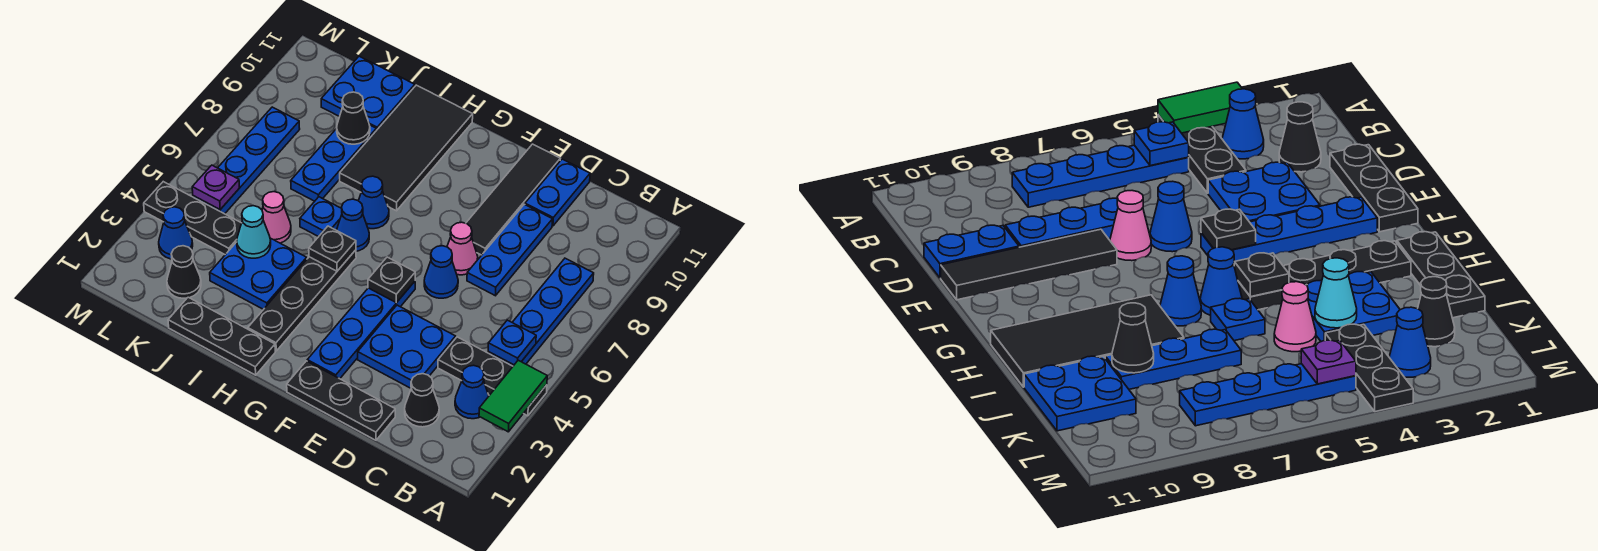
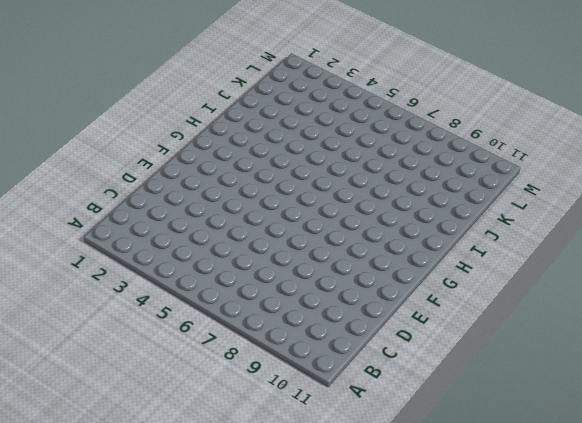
none -> black plate A4:C4 level 1
none -> blue cone B3 level 1
none -> blue plate B5:B8 level 1
none -> black cone C2 level 1

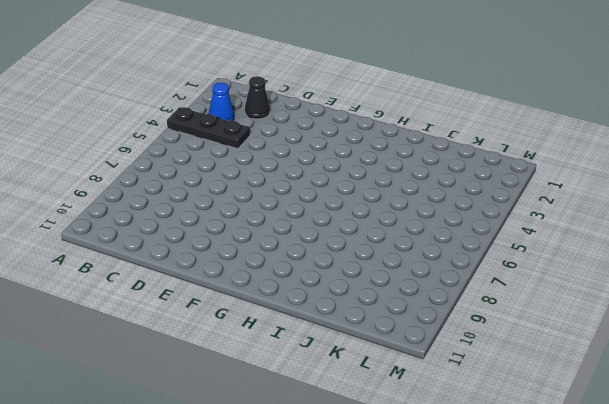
none -> blue plate B5:B8 level 1
none -> black plate D1:F1 level 1
none -> blue plate D3:E4 level 1
none -> blue plate D7:D9 level 1

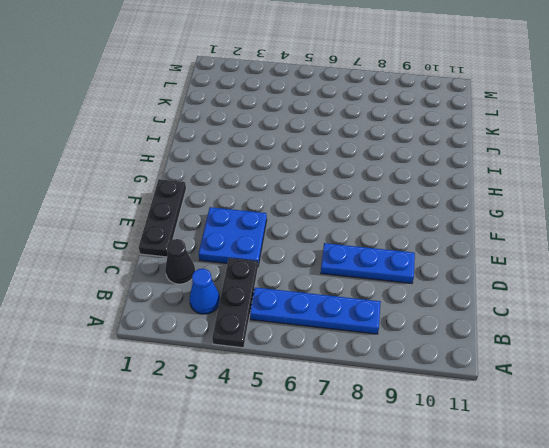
none -> blue plate D10:D11 level 1
none -> blue cone E6 level 1
none -> pink cone E7 level 1
none -> black tile E8:E11 level 1

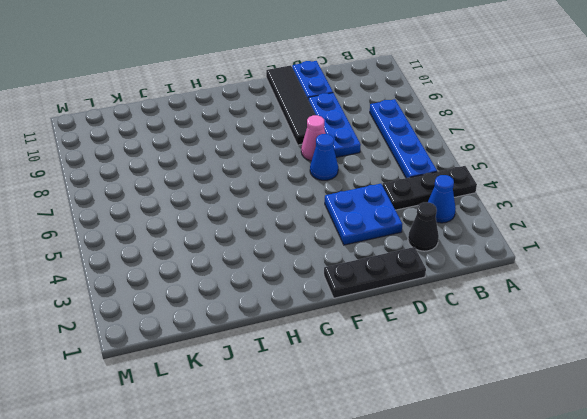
none -> blue plate F2:F5 level 1
none -> black plate H1:J1 level 1
none -> black plate H2:H5 level 1
none -> blue cone H6 level 1

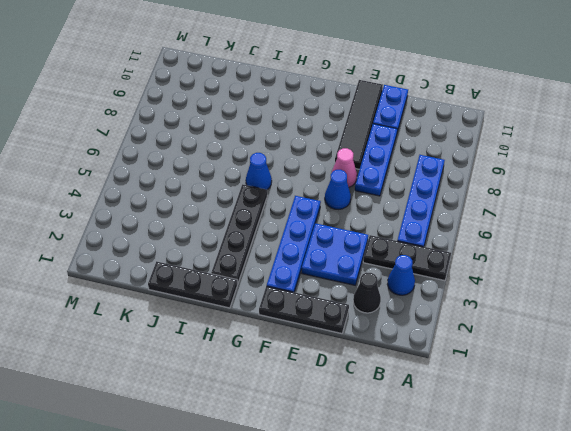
none -> blue cone H7 level 1
none -> black tile H8:I11 level 1
none -> blue plate I3:J4 level 1
none -> blue plate I6 level 1

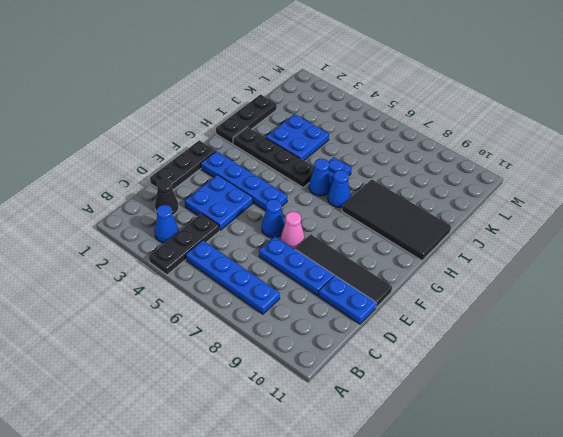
none -> pink cone J5 level 1
none -> blue plate J7:J9 level 1
none -> blue plate J10:K11 level 1
none -> black cone K2 level 1

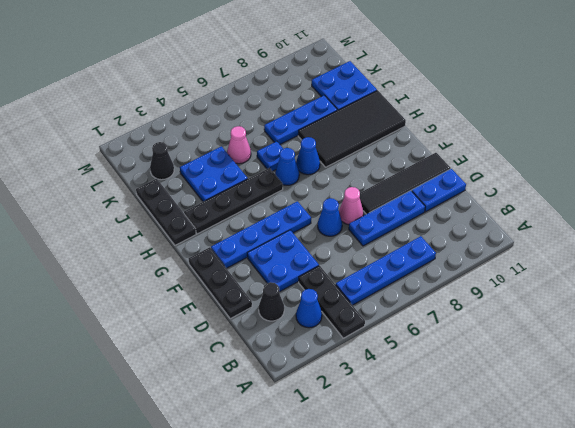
none -> black plate K4:M4 level 1
none -> blue cone L3 level 1
none -> blue plate L5:L8 level 1
none -> green tile A3:A4 level 2

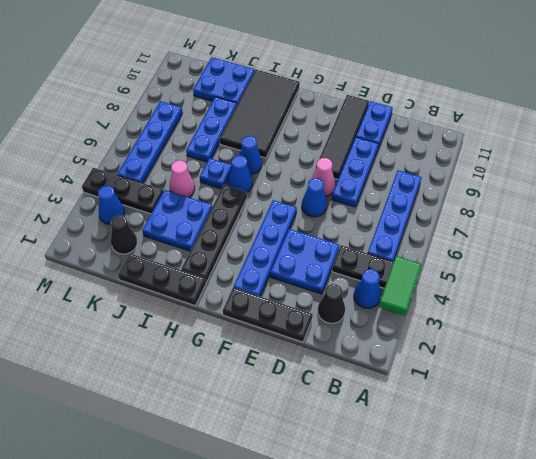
none -> blue plate B5 level 2
none -> black plate F5 level 2
none -> black plate H5 level 2
none -> cyan cone J4 level 2

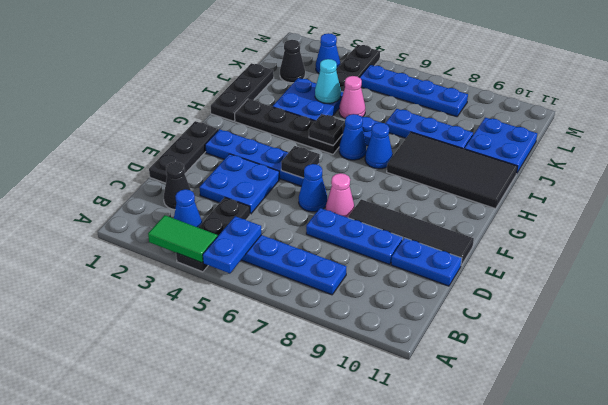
blue plate A5:B5 level 2 -> blue plate B5 level 2
none -> black cone J9 level 2
none -> purple plate L5 level 2

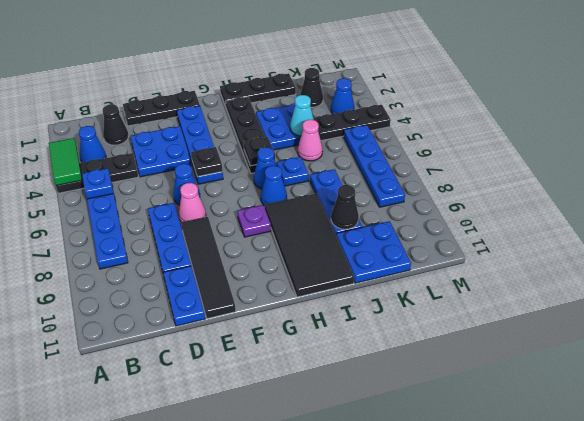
purple plate G8 level 1 -> purple plate L5 level 2

